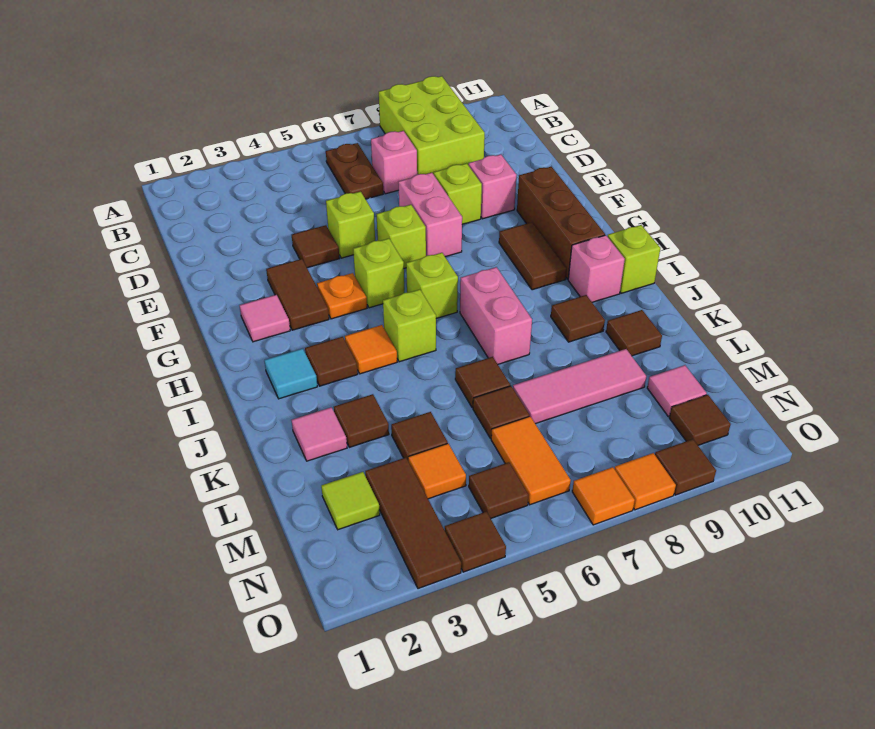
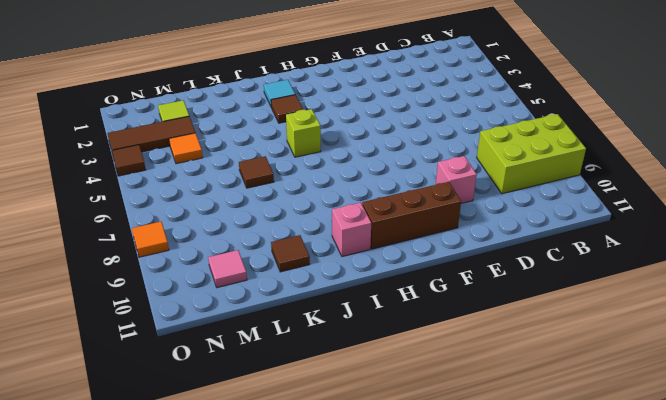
none -> brown plate B6:C6 level 1
none -> pink brick C7 level 1
none -> brown tile E4 level 1
none -> lime brick E5 level 1

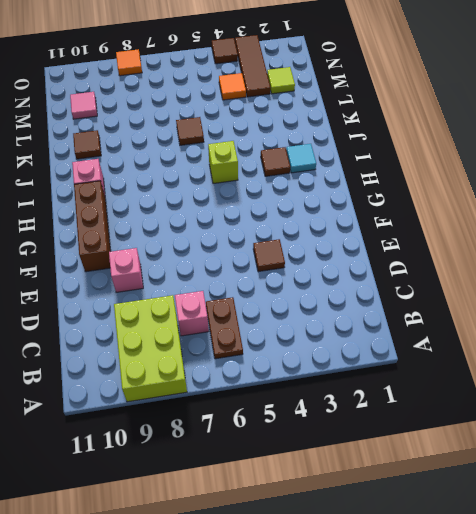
none -> lime brick E5 level 1
none -> pink brick E7:F7 level 1
none -> lime brick E8 level 1
none -> brown tile F3:G3 level 1

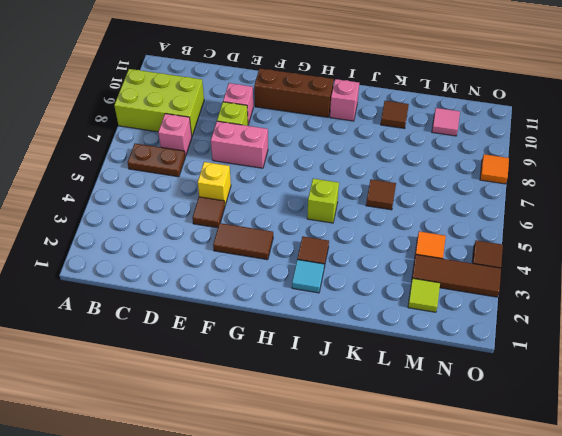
yellow brick E5 level 1 -> lime brick E5 level 1
none -> lime brick F6 level 1
none -> pink tile G2 level 1
none -> orange plate G4 level 1
none -> lime brick G5 level 1

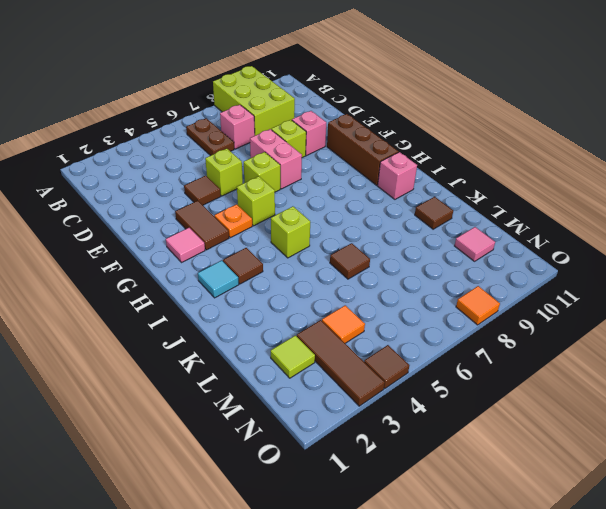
none -> brown tile G9:H9 level 1
none -> lime brick H6 level 1
none -> orange tile I4 level 1
none -> pink brick I7:J7 level 1

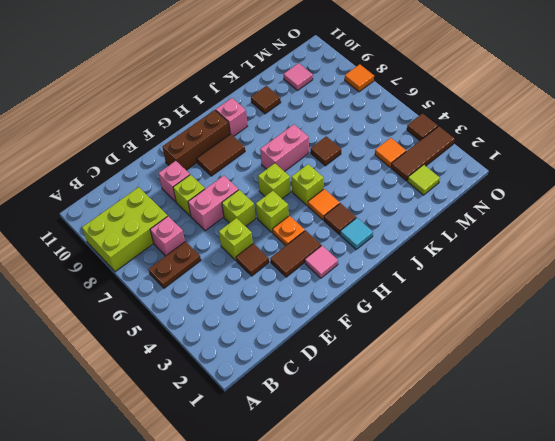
none -> lime brick I11 level 1
none -> brown tile J9 level 1
none -> pink tile K2 level 1
none -> brown tile K3 level 1

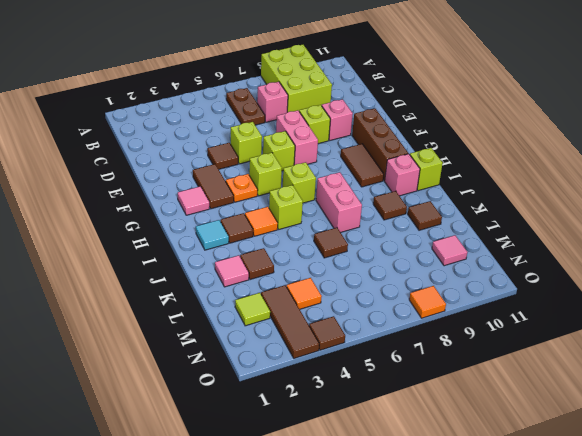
none -> brown tile L4 level 1
none -> brown tile L6 level 1
none -> pink tile L7:L9 level 1
none -> orange tile M6:N6 level 1

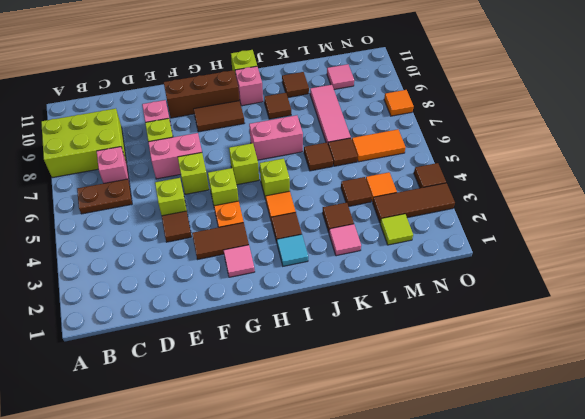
none -> brown tile N5 level 1
none -> brown tile N10 level 1
none -> orange tile O7 level 1
none -> brown tile O9 level 1

